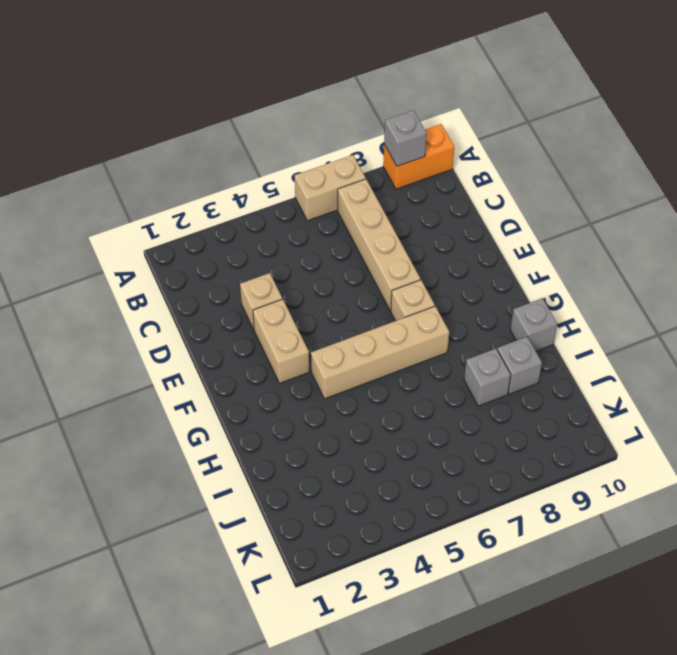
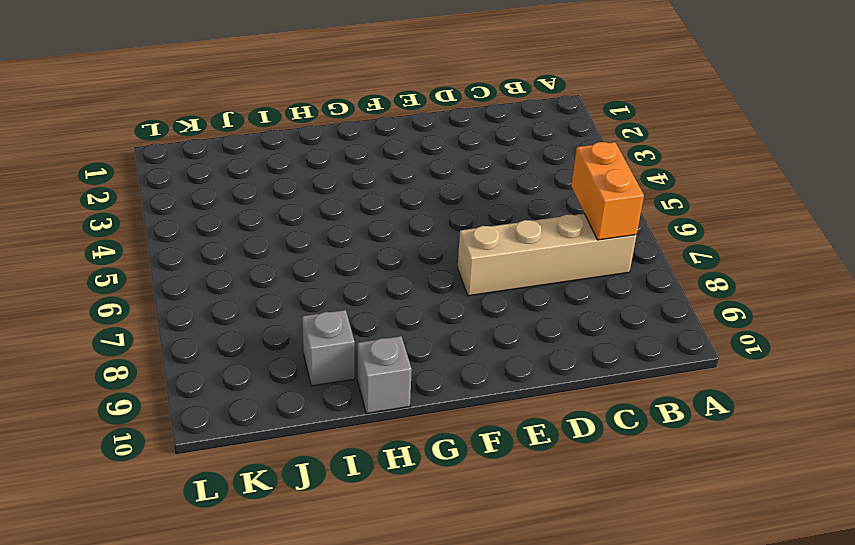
orange brick B6:B7 level 2 -> orange brick A9:A10 level 1
none -> tan brick A6:A7 level 1
none -> tan brick D3 level 1

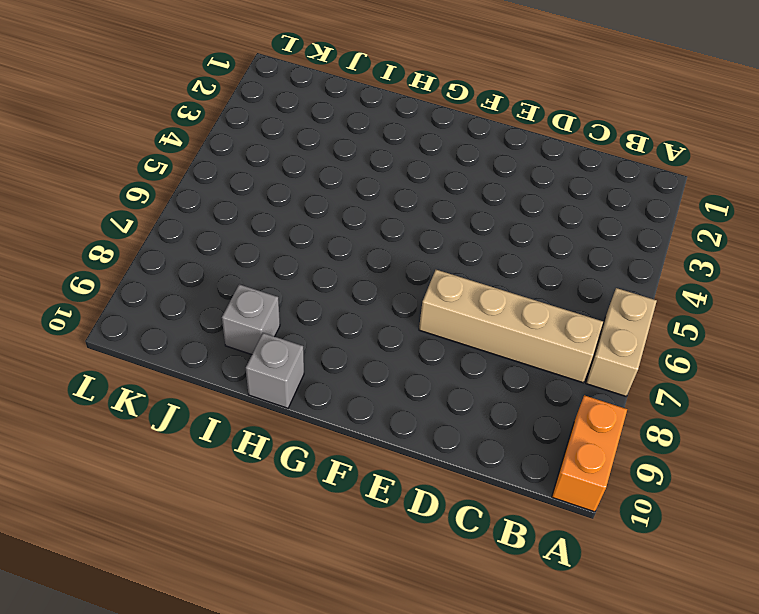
none -> tan brick D3 level 1
none -> tan brick E3:F3 level 1

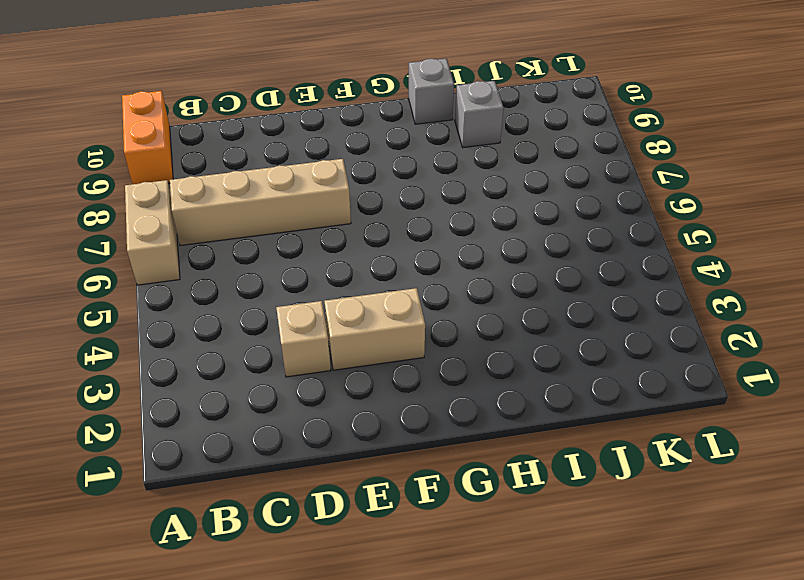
none -> tan brick F7 level 1
none -> tan brick G4:G7 level 1

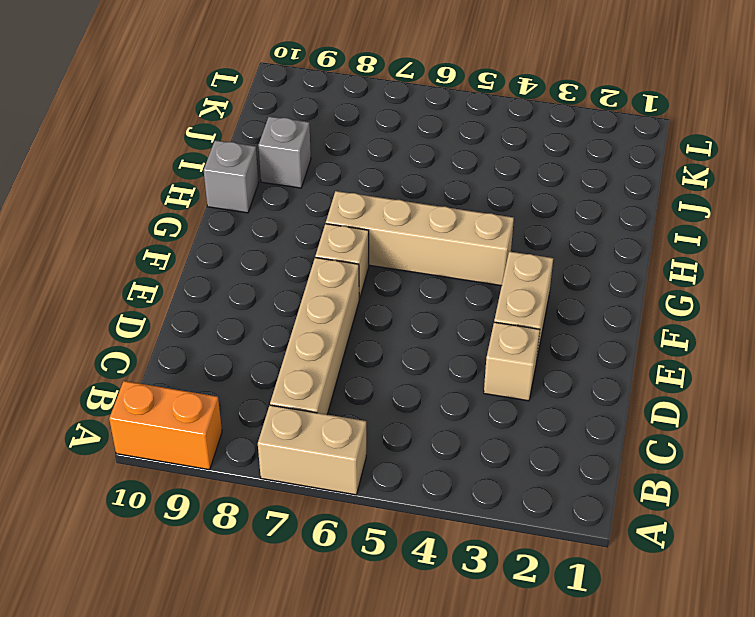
none -> grey brick I8 level 1
none -> grey brick A9 level 2

